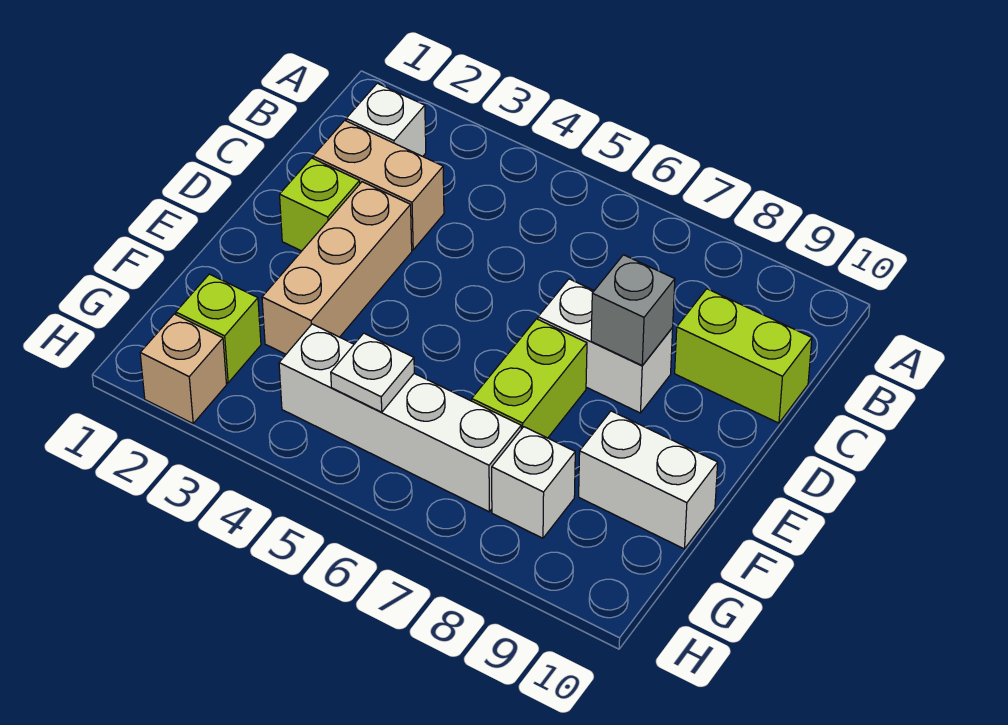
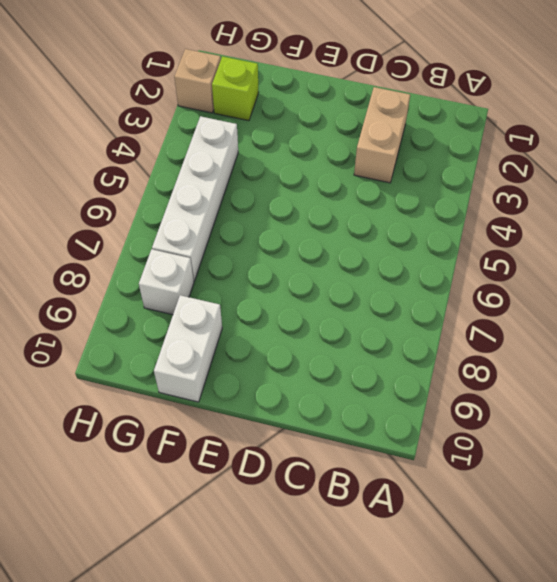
none -> white brick B2 level 1
none -> lime brick C9:C10 level 1
none -> lime brick D2 level 1

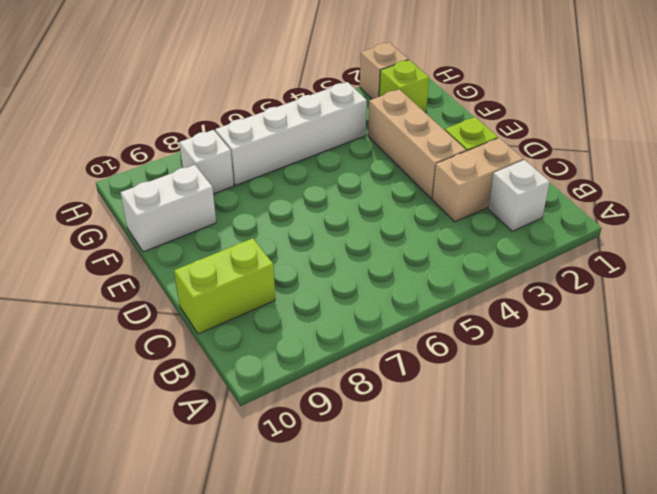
none -> white brick D7:D8 level 1
none -> lime brick E7:F7 level 1
none -> grey brick D8 level 2

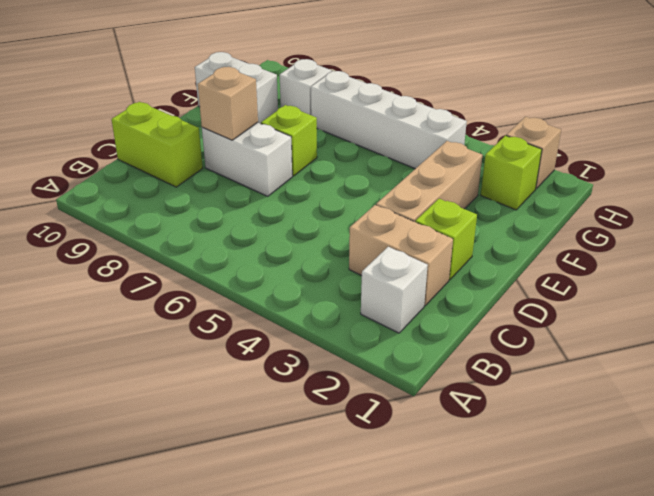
tan brick D8 level 2 -> grey brick D8 level 2
lime brick E7 level 1 -> lime brick E7:F7 level 1
none -> white plate G5 level 2

